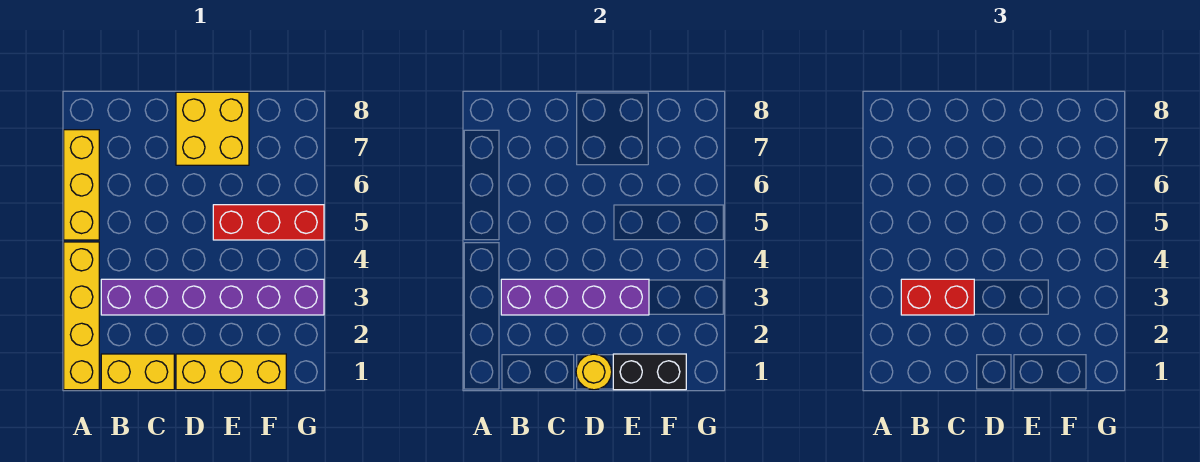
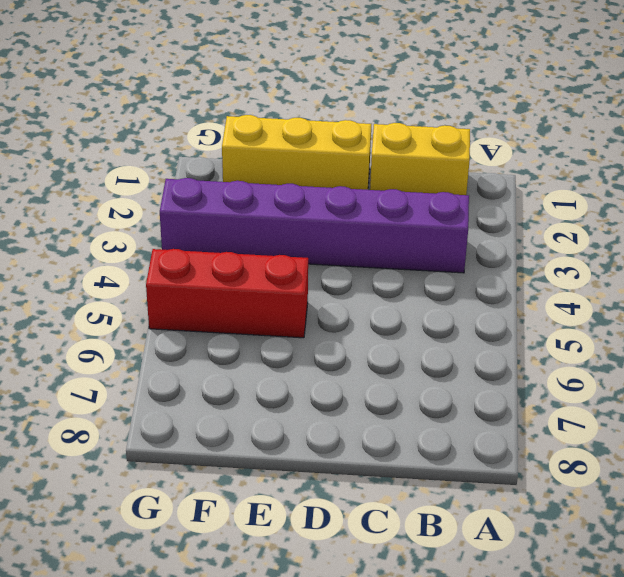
none -> yellow brick A1:A4 level 1
none -> yellow brick A5:A7 level 1

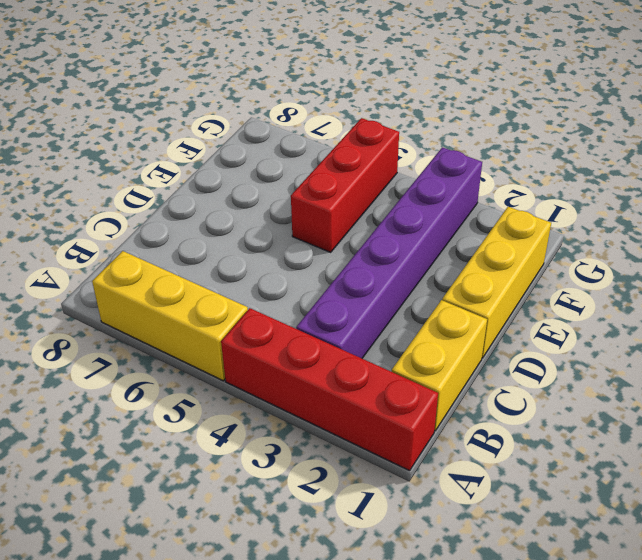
red brick A1:A4 level 1 -> yellow brick A1:A4 level 1
none -> yellow brick D7:E8 level 1
none -> purple brick B3:E3 level 2

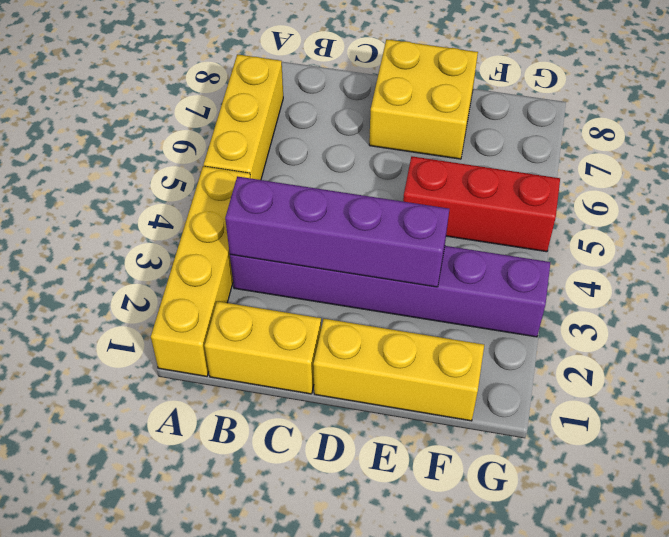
none -> yellow round brick D1 level 2
none -> black brick E1:F1 level 2

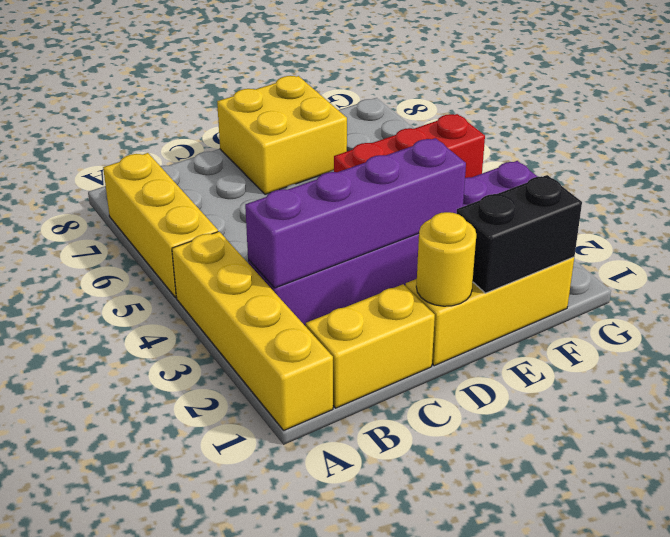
none -> red brick B3:C3 level 3

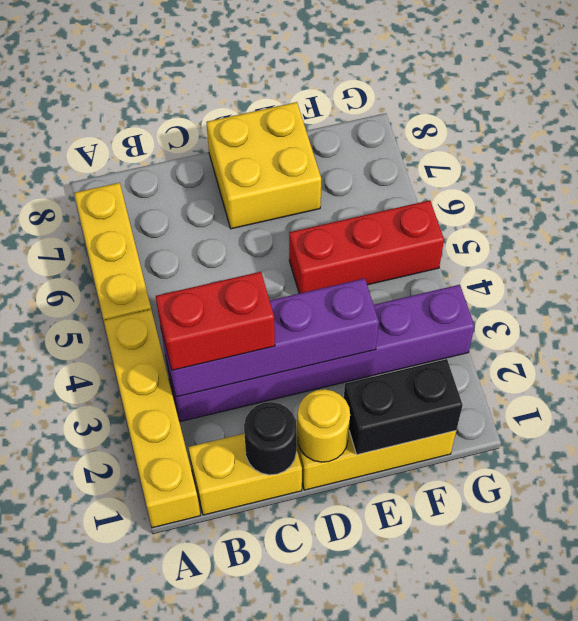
black round brick C1 level 2 -> none

